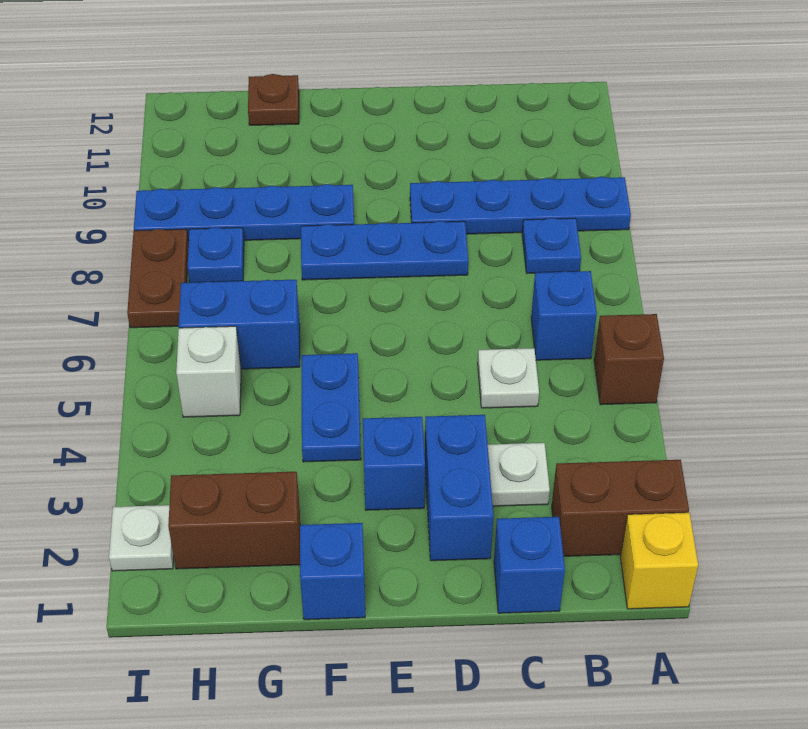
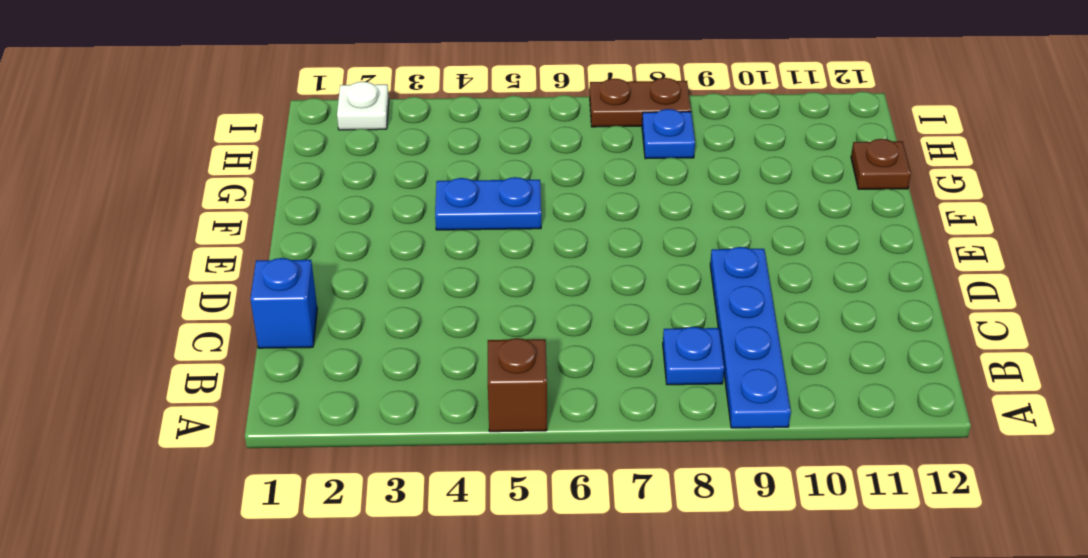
none -> yellow brick A1 level 1
none -> brown brick A2:B2 level 1
none -> blue brick B6 level 1

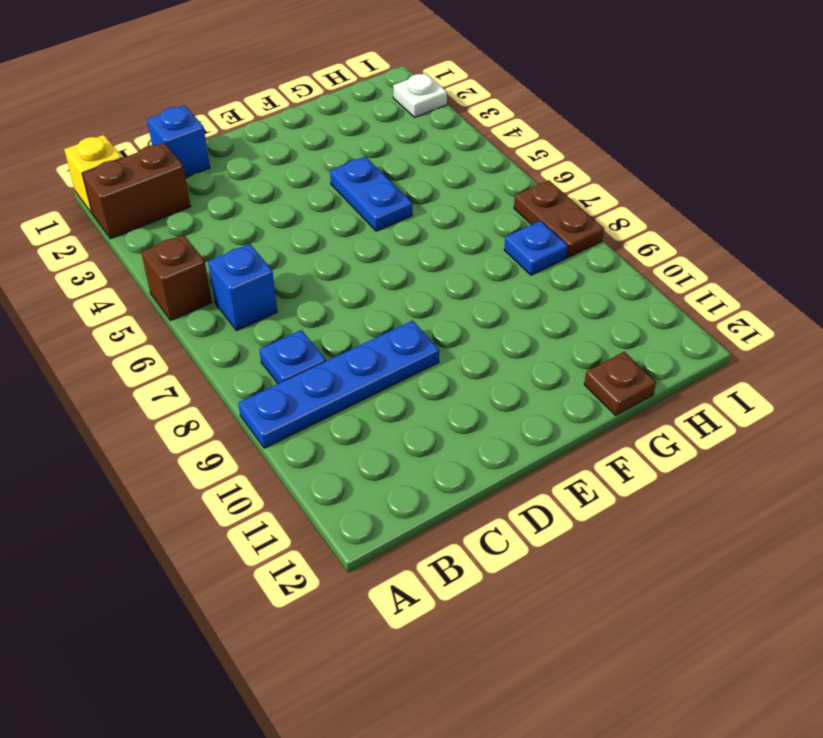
none -> white plate C3 level 1
none -> white plate C5 level 1
none -> blue brick D2:D3 level 1

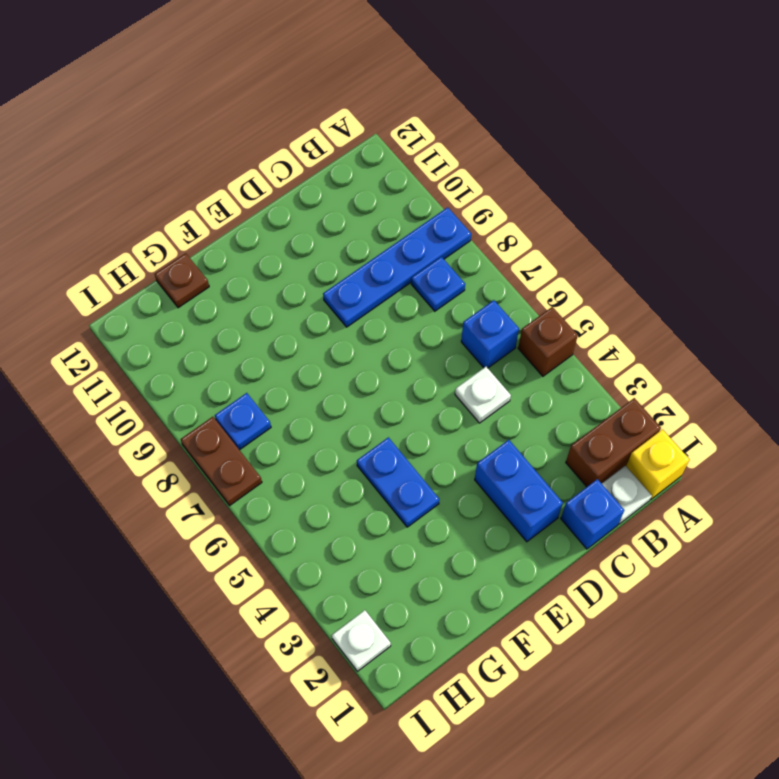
white plate B1 level 1 -> white plate C3 level 1
none -> blue plate D8:F8 level 1
none -> blue brick E3 level 1
none -> blue brick F1 level 1

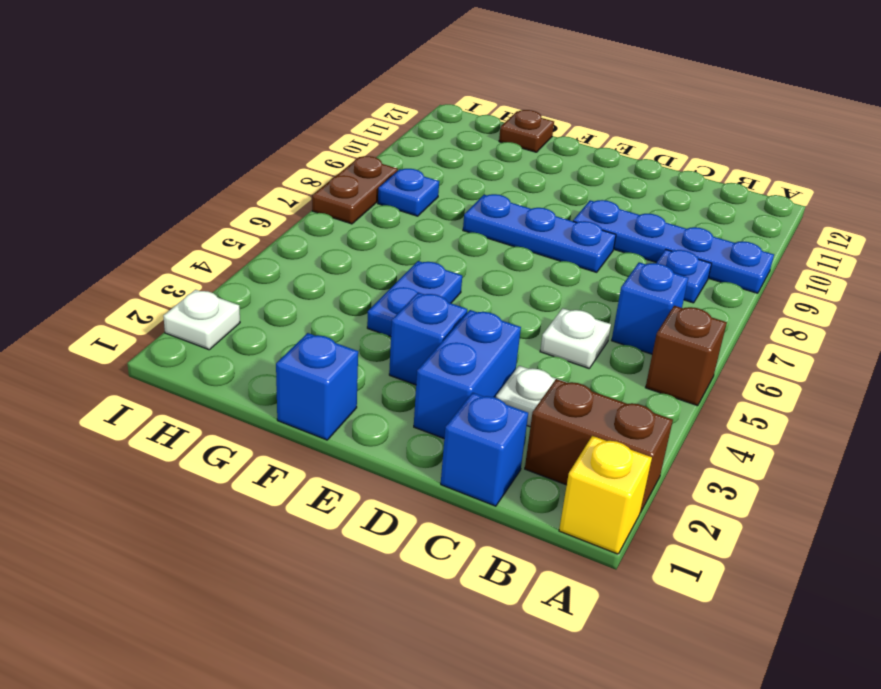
none -> blue plate F9:I9 level 1
none -> brown brick G2:H2 level 1
none -> blue brick G6:H6 level 1

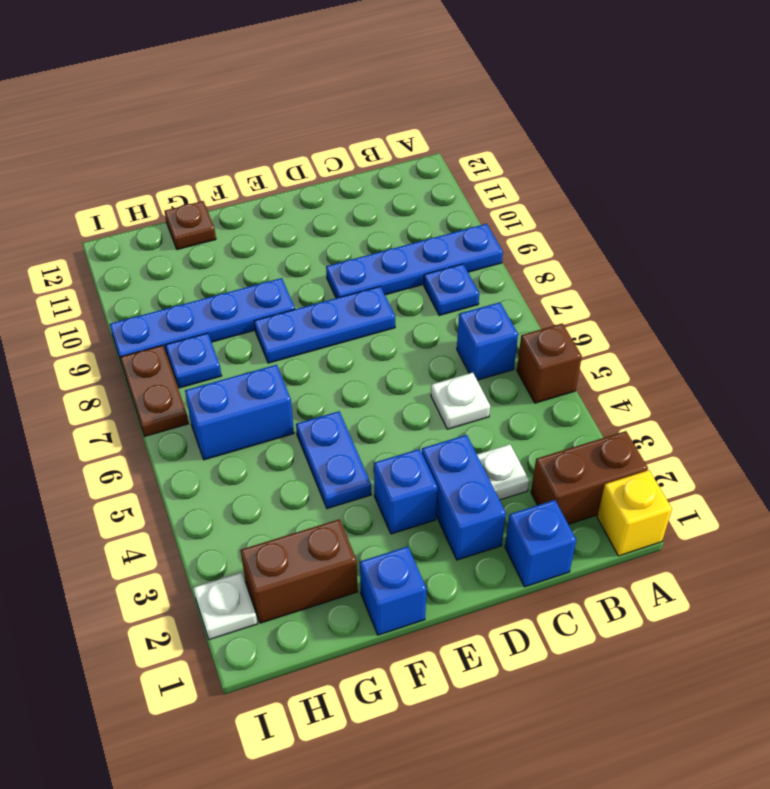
none -> white brick H5 level 1

